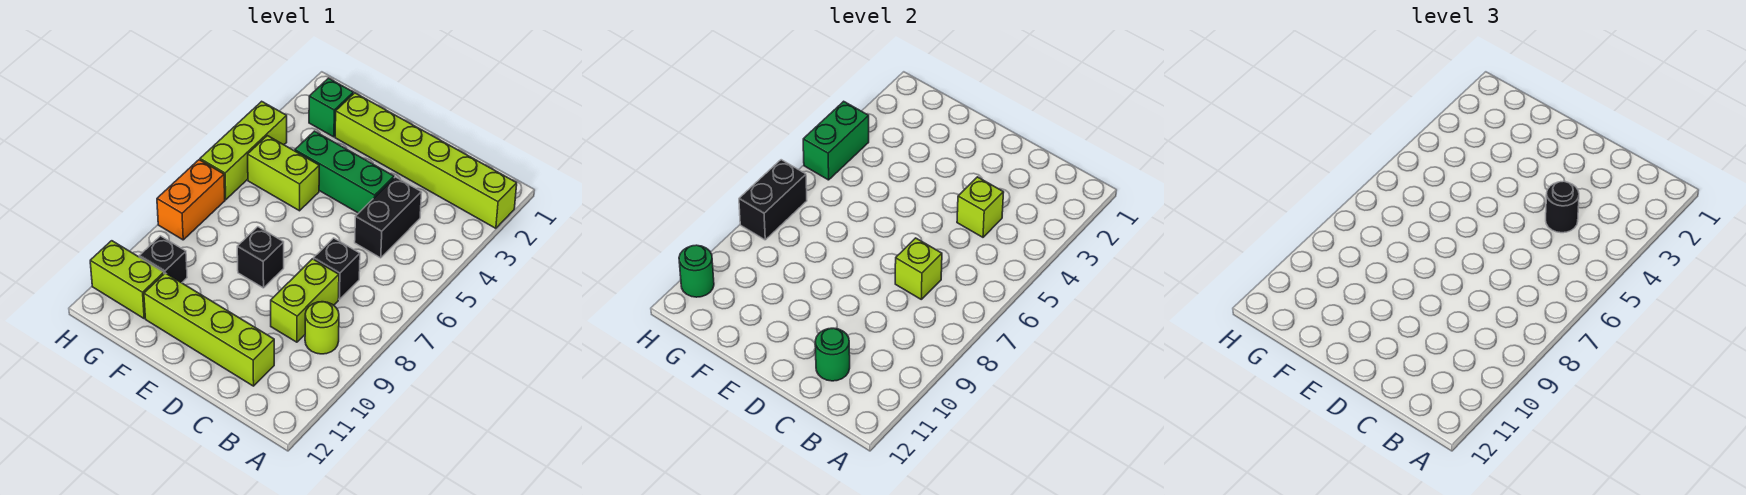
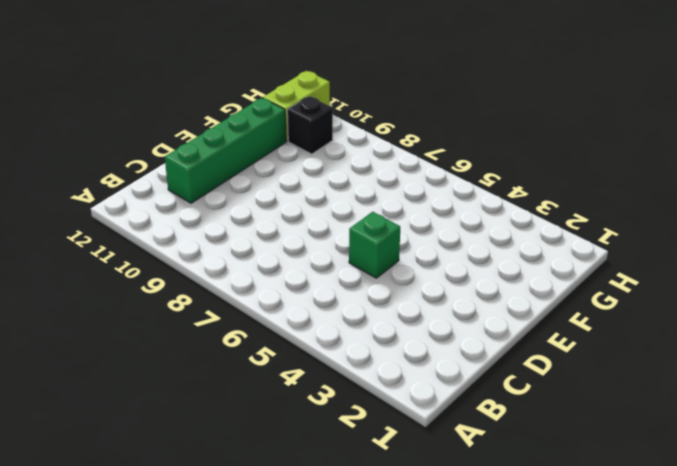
green brick C11:F11 level 1 -> lime brick C11:F11 level 1
green brick D5 level 1 -> green brick G2 level 1
none -> lime brick A2:F2 level 1
none -> lime round brick B9 level 1
none -> black brick C4:C5 level 1

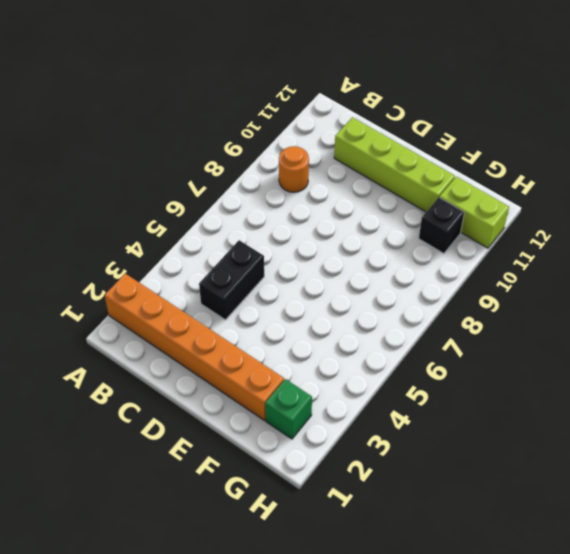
orange brick A2:F2 level 1 -> lime brick A2:F2 level 1
orange round brick B9 level 1 -> lime round brick B9 level 1
none -> black brick C7 level 1
none -> lime brick C8:C9 level 1
none -> green brick D4:F4 level 1

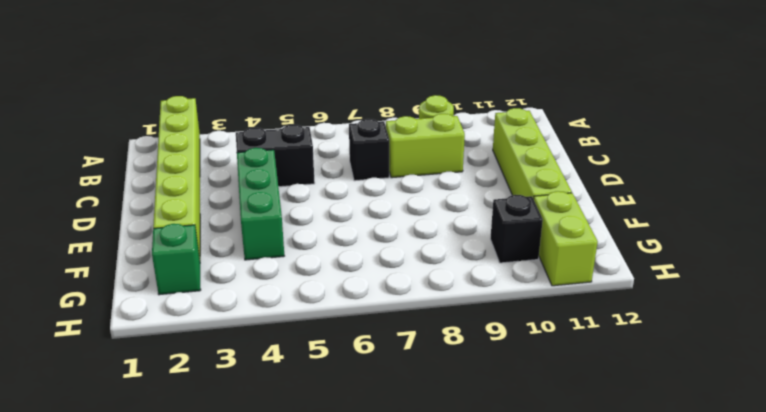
none -> black brick E8 level 1
none -> lime brick F5:G5 level 1
none -> lime brick H4:H6 level 1

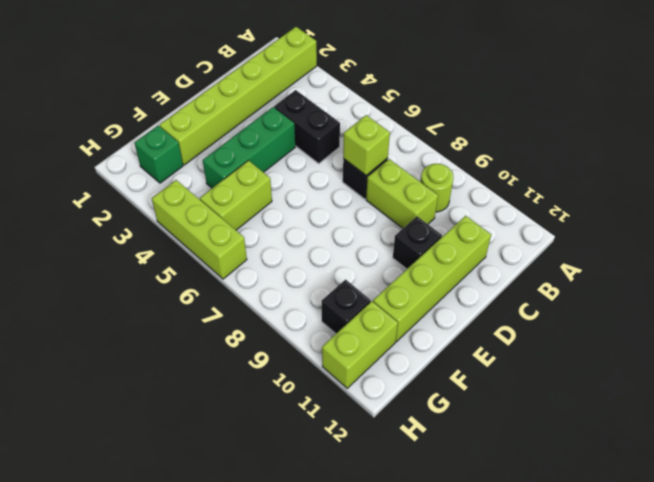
black brick D10 level 1 -> black brick E8 level 1
none -> orange brick H7:H8 level 1
none -> lime brick C4 level 2
none -> green round brick C11 level 2

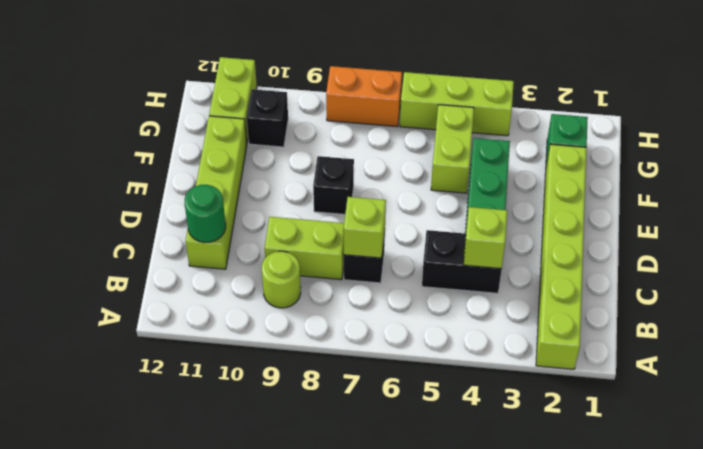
none -> green brick H4:H5 level 2
none -> black brick H7:H8 level 2
none -> green round brick H11 level 2

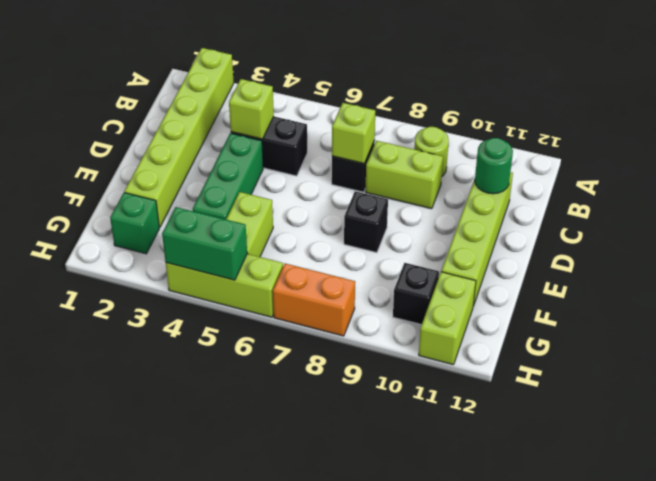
none -> black brick H7:H8 level 2
none -> green round brick H11 level 2
none -> black round brick C4 level 3

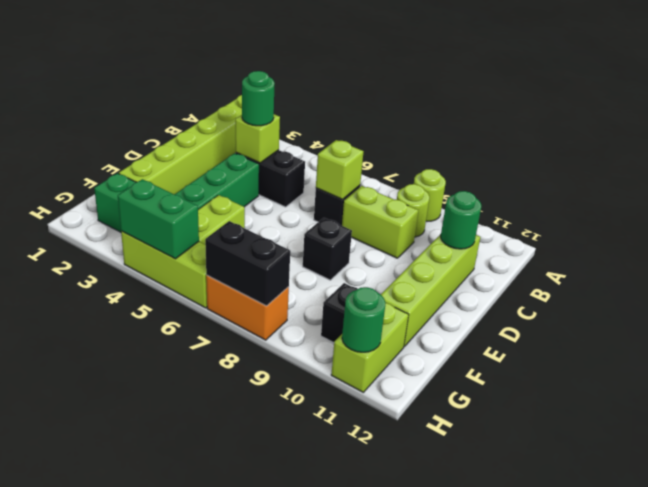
lime round brick A9 level 1 -> none
green round brick C4 level 3 -> black round brick C4 level 3

